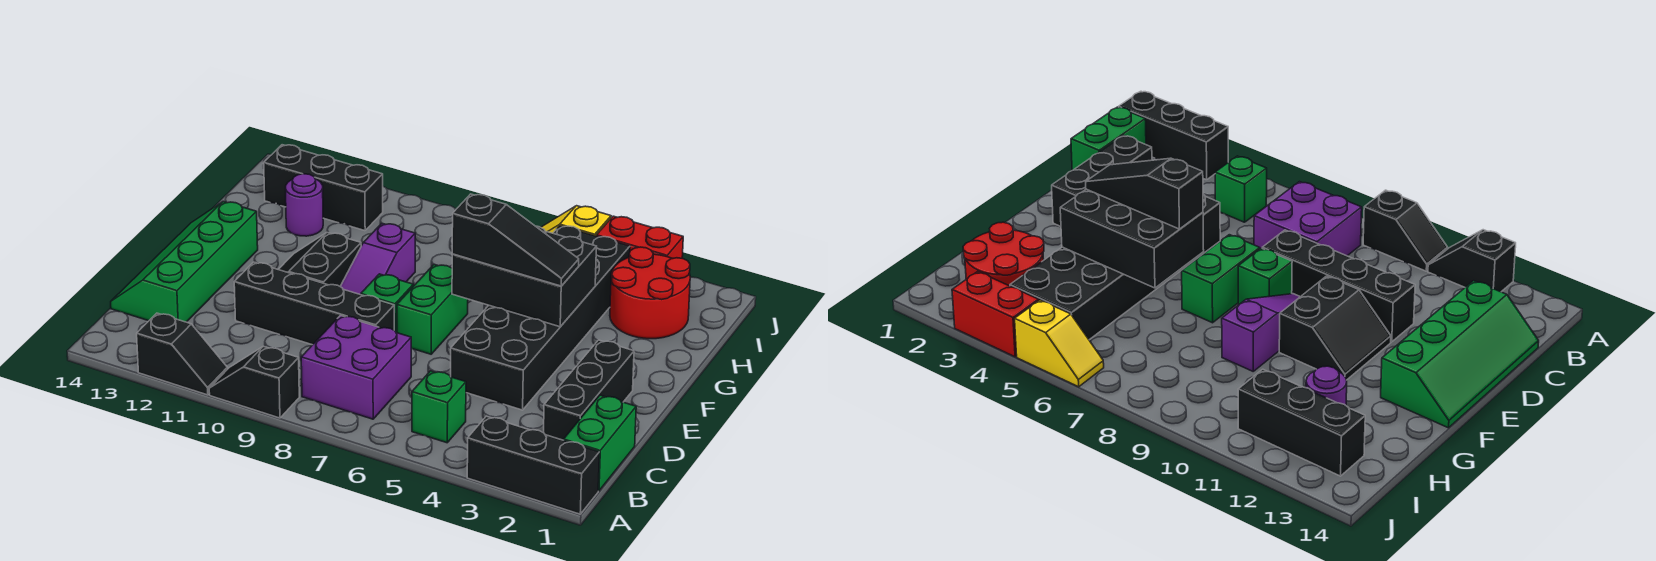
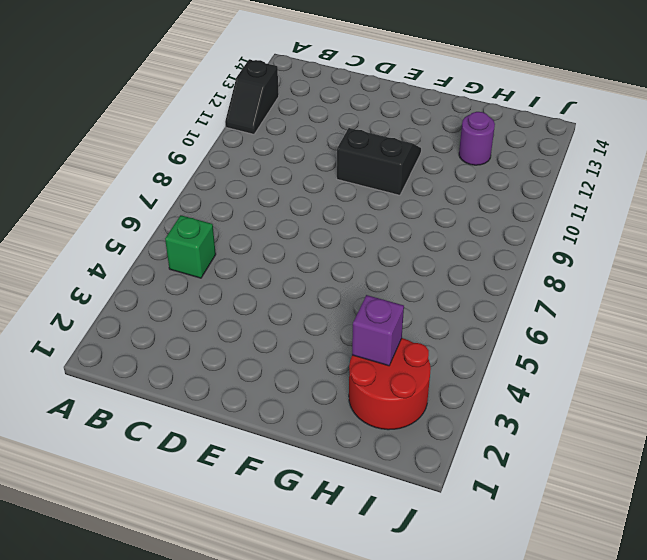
purple brick H3 level 2 -> none
none -> black brick A1:A3 level 1
none -> black slope A9:A10 level 1 top 9
none -> green brick B1:C1 level 1

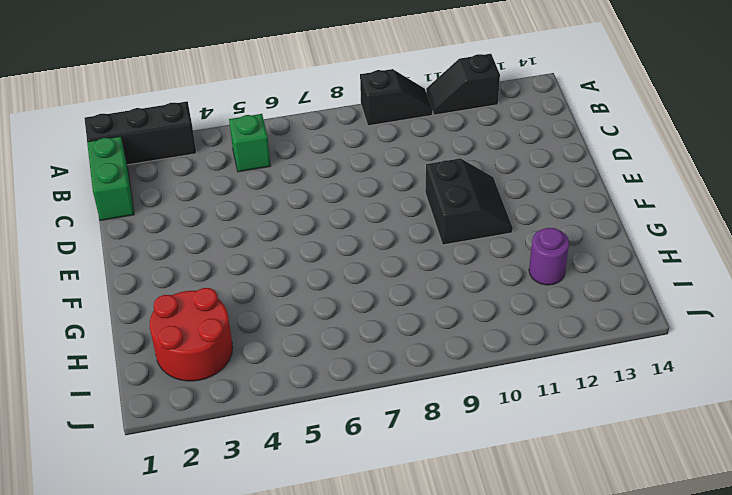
none -> purple brick B7:C8 level 1
none -> black brick C2:E2 level 1
none -> green slope C13:F14 level 1 top 13

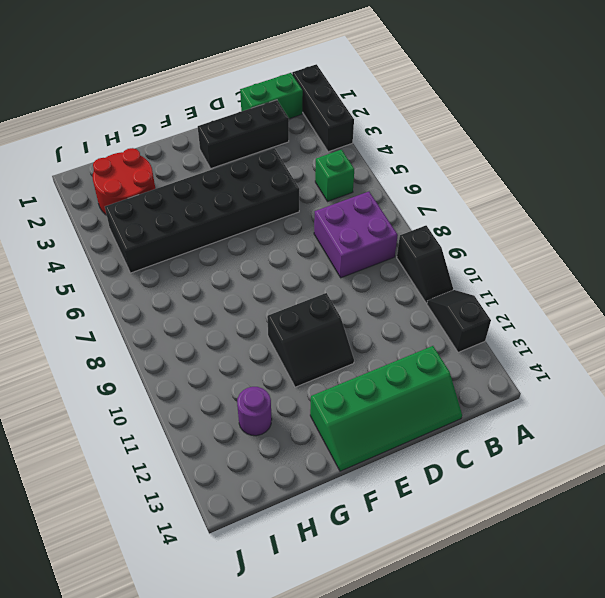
none -> black brick D8:D11 level 1
none -> green brick E7:F7 level 1
none -> green brick E8 level 1

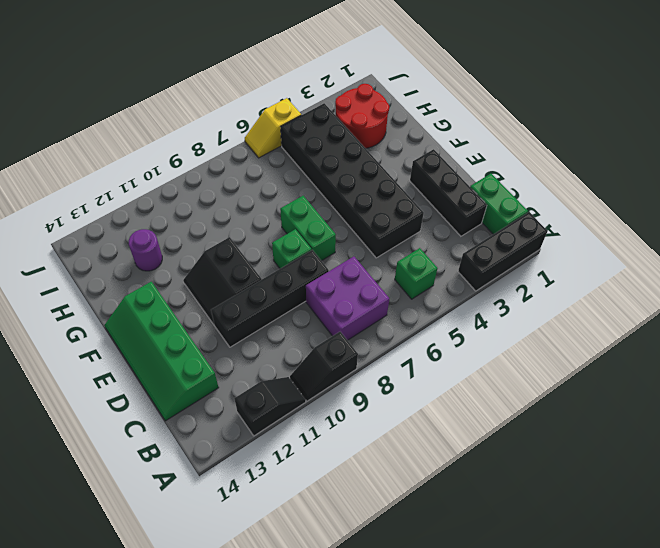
none -> purple slope E9:G9 level 1 top G
none -> black brick I11:I13 level 1
none -> red brick J3:J4 level 1

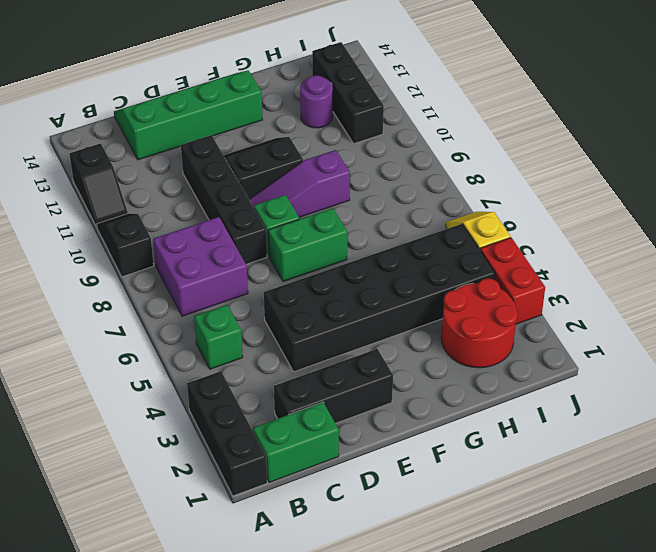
none -> black brick F4:G6 level 2
none -> black slope F4:F6 level 3 top 6

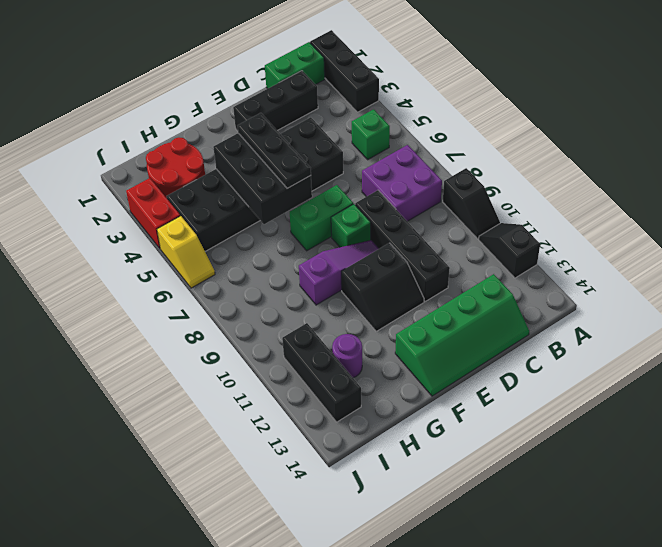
black plate F4:F6 level 3 -> black slope F4:F6 level 3 top 6

